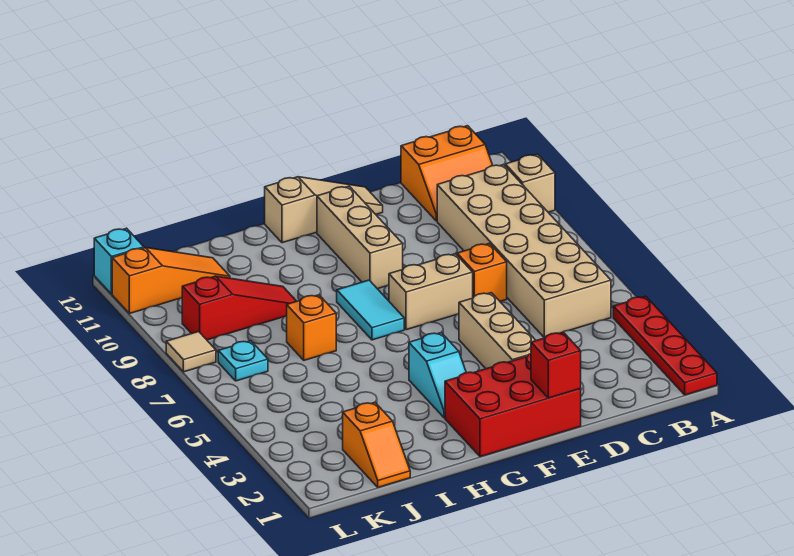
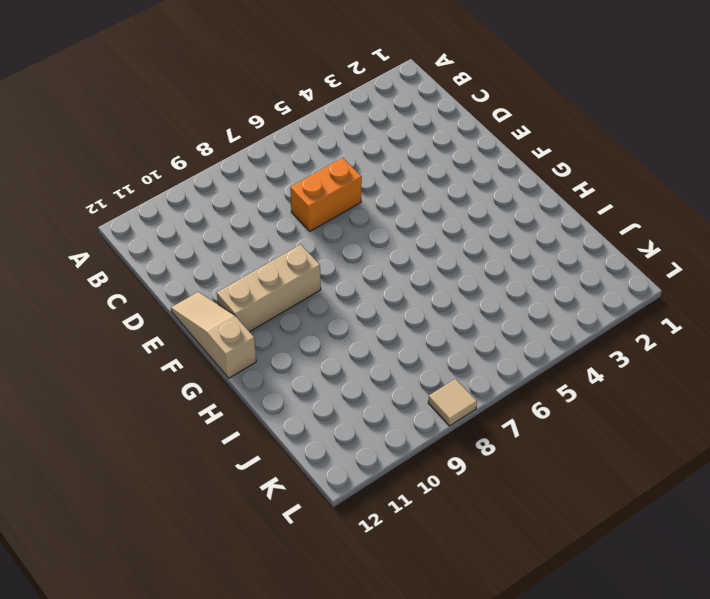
orange brick D6:D7 level 1 -> orange brick D7 level 1
none -> red plate A1:A4 level 1
none -> tan brick A10 level 1
none -> tan brick B5:C10 level 1

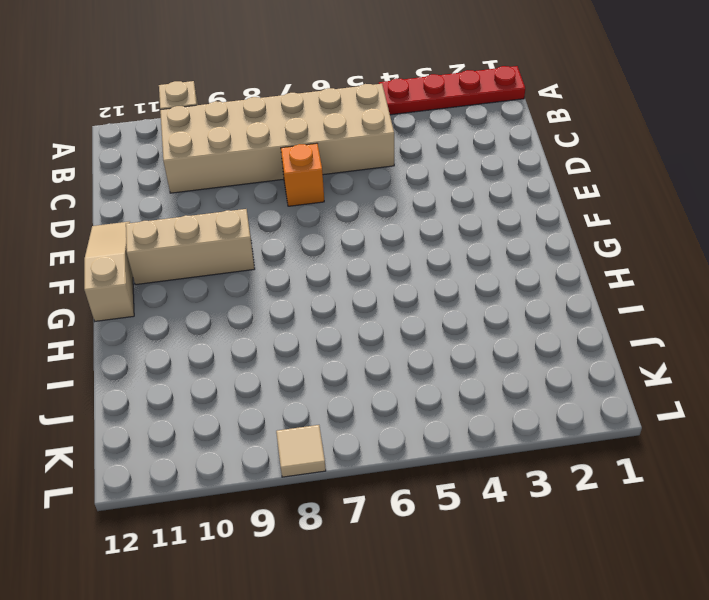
none -> orange slope B11:C12 level 1 top 12
none -> red brick E1:G2 level 1
none -> tan brick E3:E5 level 1

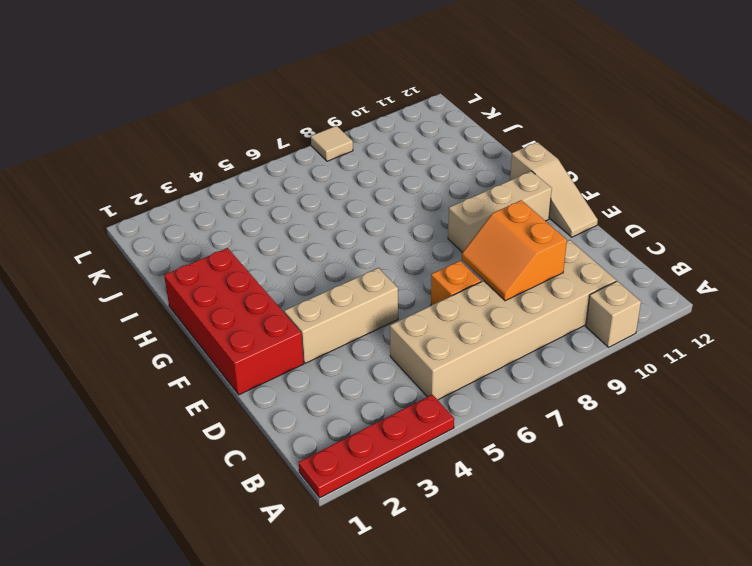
orange slope C8:D9 level 2 top 9 -> orange slope B11:C12 level 1 top 12
red brick E1:H2 level 1 -> red brick E1:G2 level 1
none -> tan brick E7:F7 level 1
none -> cyan slope G3:G4 level 1 top 4
none -> cyan tile G7:G8 level 1

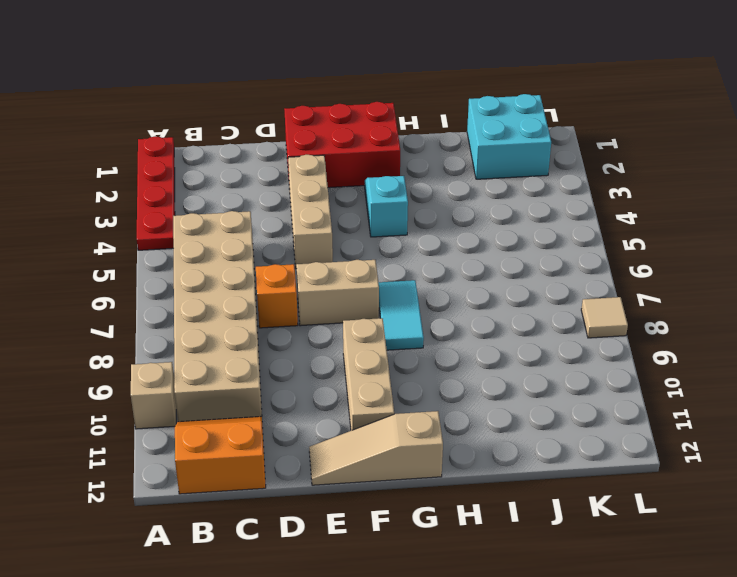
cyan brick J1:K2 level 1 -> orange slope J1:J2 level 1 top 2
none -> orange brick I7 level 1
none -> red slope I9:K9 level 1 top K
none -> orange slope J11:L11 level 1 top L

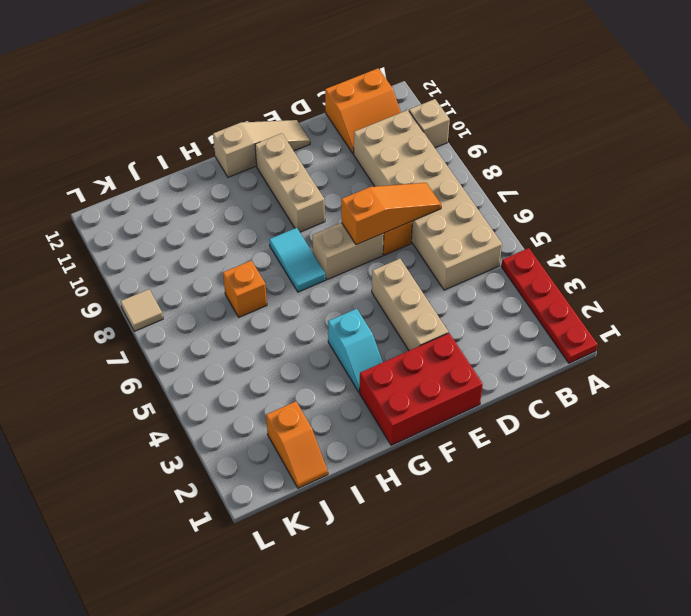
orange slope C7:E7 level 2 top E -> orange slope J11:L11 level 1 top L
none -> red slope I9:K9 level 1 top K
none -> cyan plate K7 level 1
none -> cyan brick L12 level 1

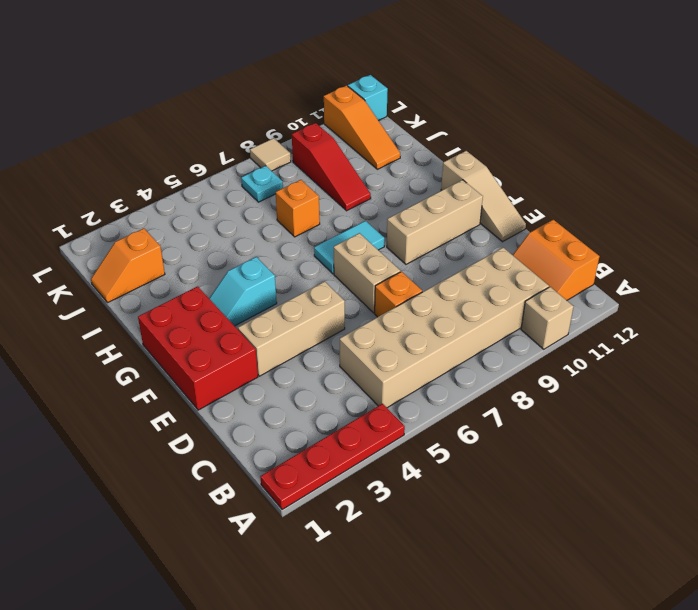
none -> red brick E1 level 2

